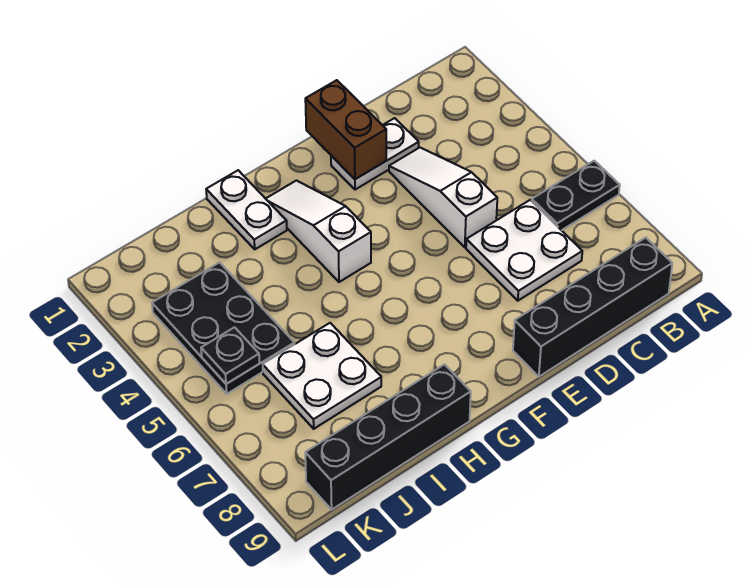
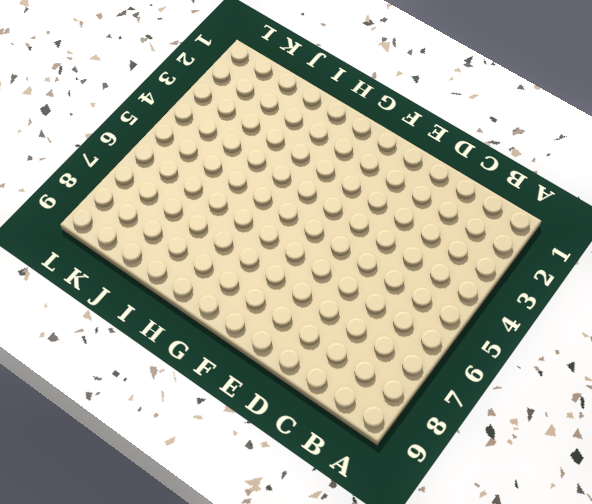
none -> black plate A6:B6 level 1
none -> black brick B9:E9 level 1
none -> white plate C6:D7 level 1

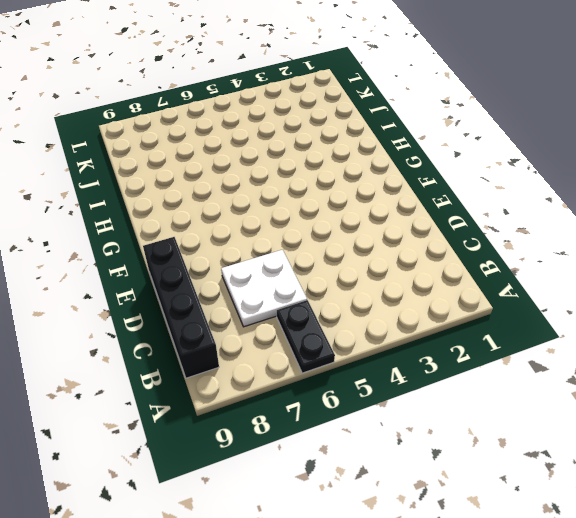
none -> white plate D2:E2 level 1
none -> white slope D3:D5 level 1 top 5
none -> white slope G2:G4 level 1 top 4

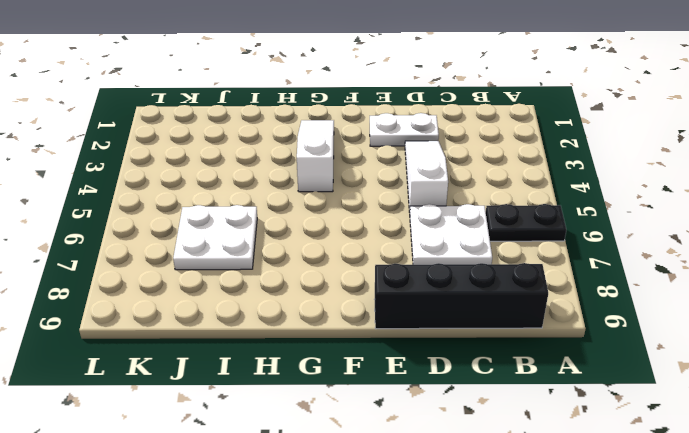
none -> white plate H1:H2 level 1
none -> black brick H9:K9 level 1
none -> black plate J3:K5 level 1

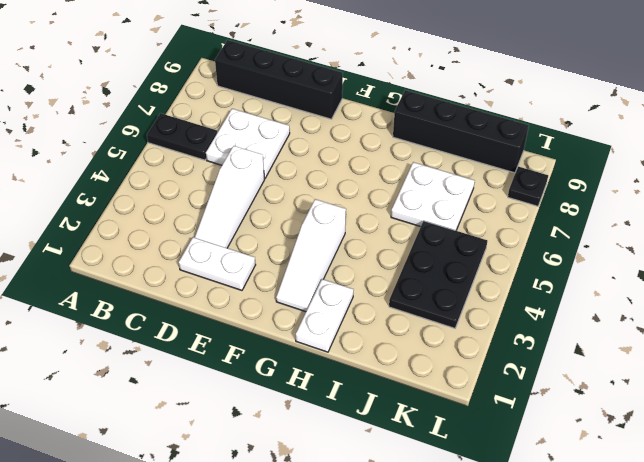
black plate L8 level 1 -> black plate K5 level 2
none -> brown brick E1:E2 level 2

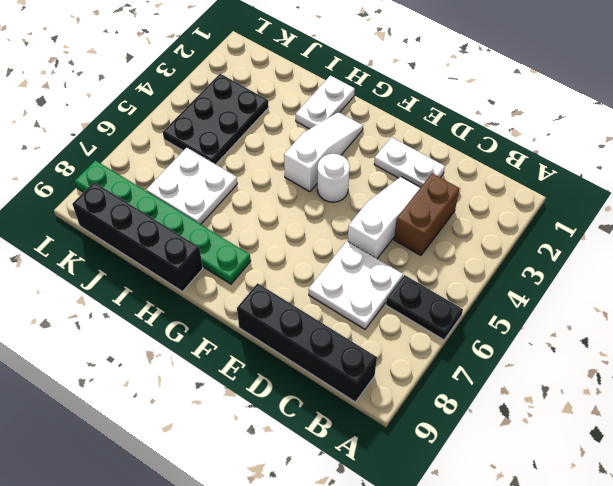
brown brick C3:C4 level 1 -> brown brick E1:E2 level 2
white round brick F4 level 1 -> none
green plate G8:L8 level 1 -> none
none -> black plate K5 level 2

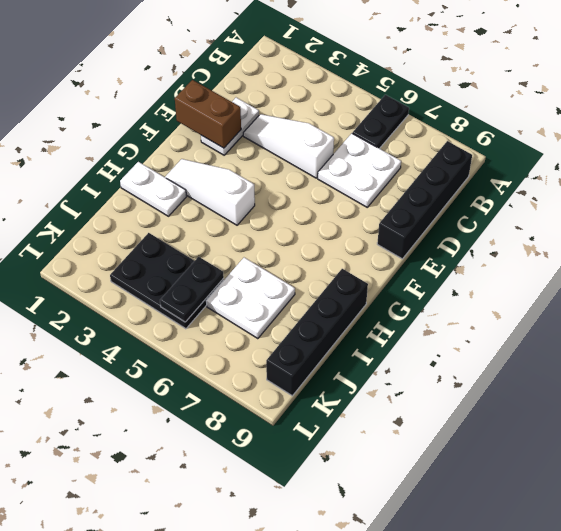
black plate J5:K5 level 2 -> black plate K5 level 2

